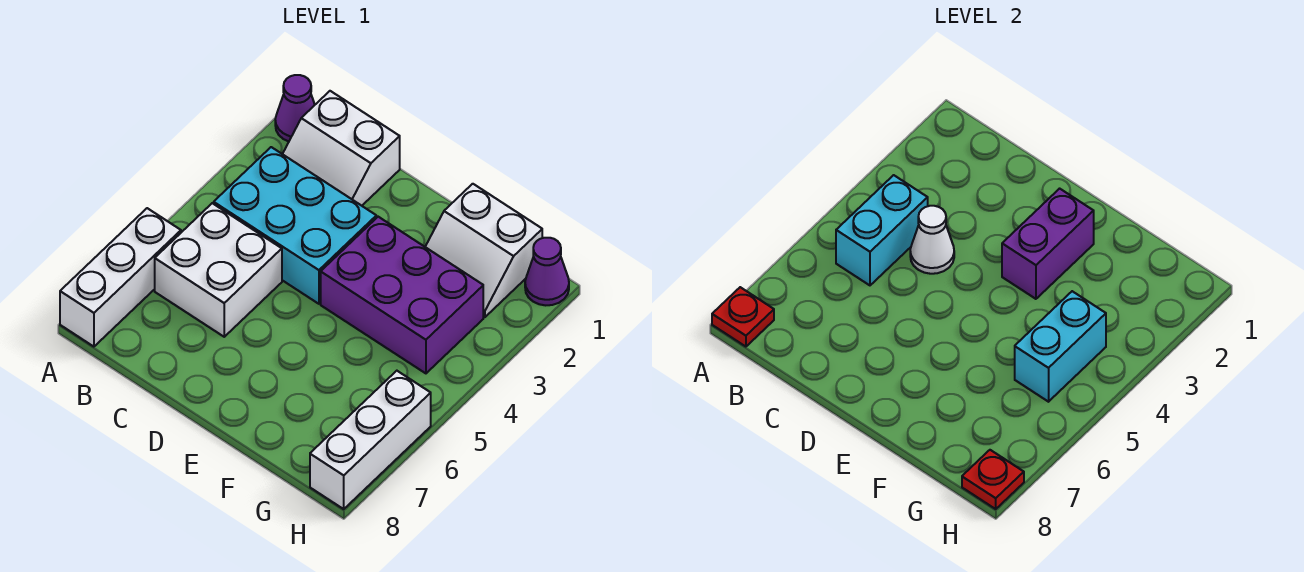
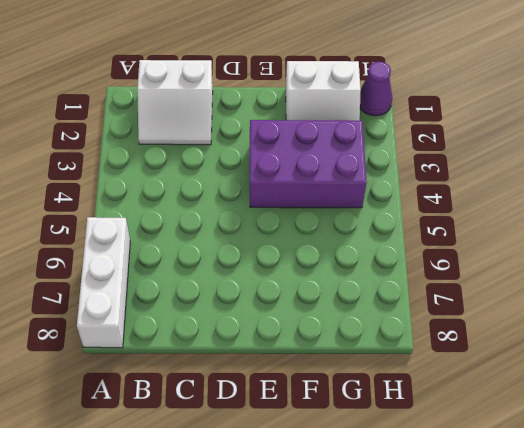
none -> purple cone A1 level 1
none -> cyan brick B3:D4 level 1
none -> white brick B5:C6 level 1

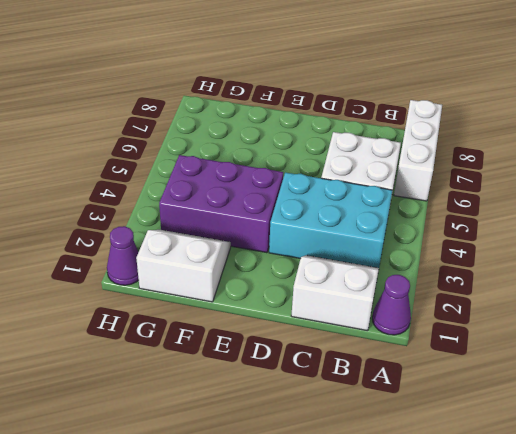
none -> white brick H6:H8 level 1
none -> red plate A8 level 2
none -> cyan brick B4:B5 level 2

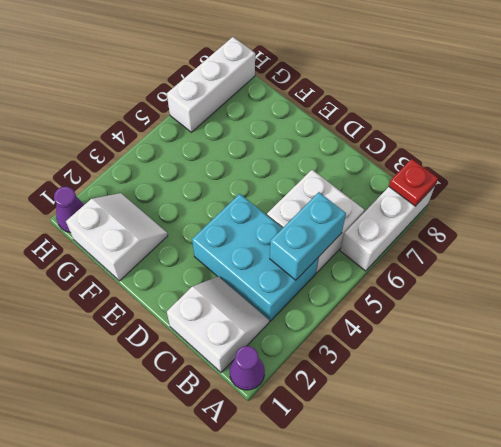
none -> purple brick E3:G4 level 1
none -> white cone C4 level 2
none -> purple brick E2:E3 level 2

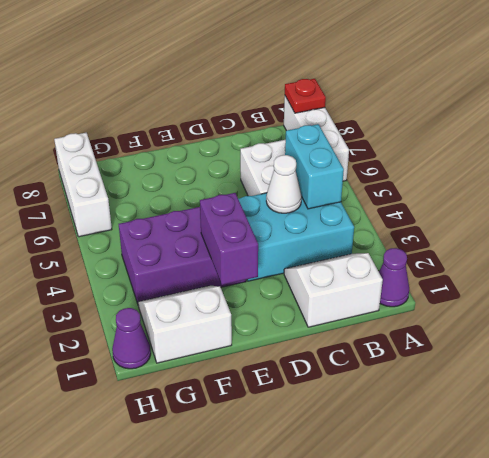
none -> cyan brick G4:G5 level 2
none -> red plate H8 level 2

